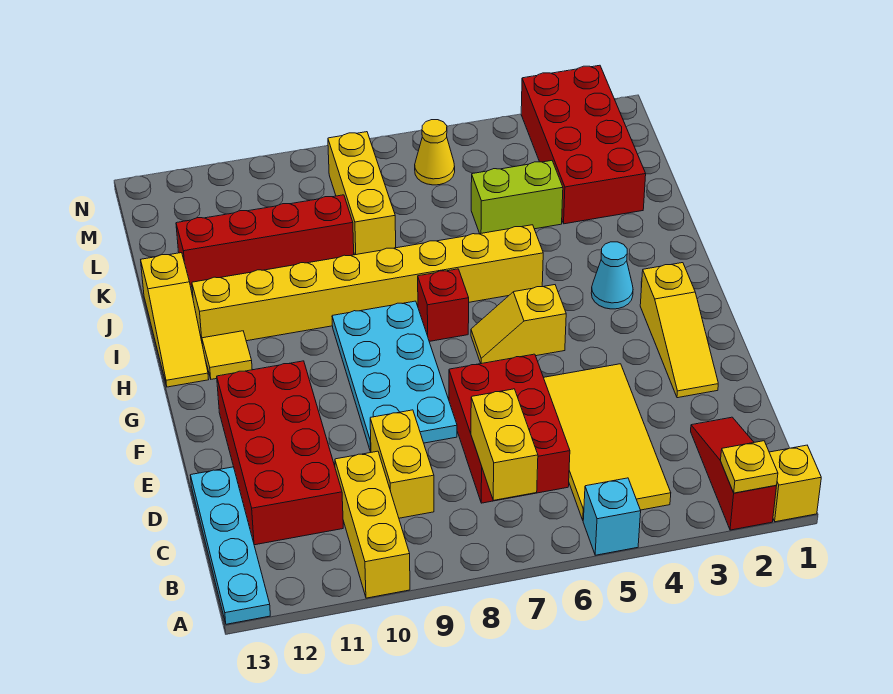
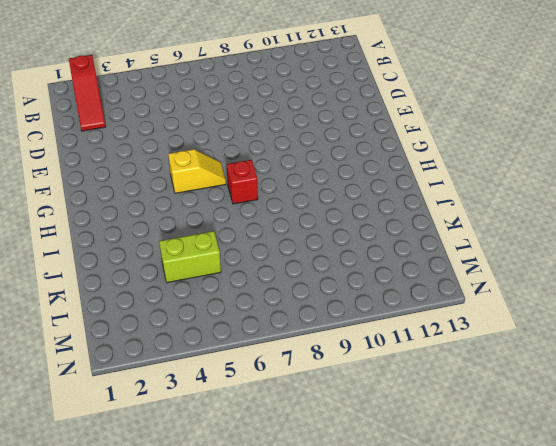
none -> yellow brick A1 level 1
none -> cyan brick A5 level 1
none -> yellow brick A10:C10 level 1

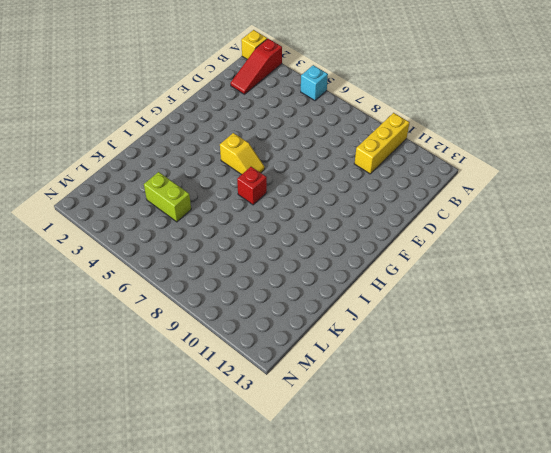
none -> cyan plate A13:D13 level 1
none -> yellow tile B4:E5 level 1
none -> red brick C6:E7 level 1

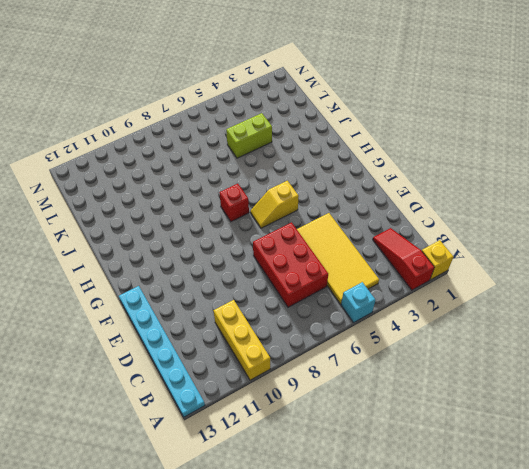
cyan plate A13:F13 level 1 -> cyan plate A13:D13 level 1
none -> yellow brick C9:D9 level 1
none -> red brick C11:F12 level 1
none -> yellow slope E2:G2 level 1 top G

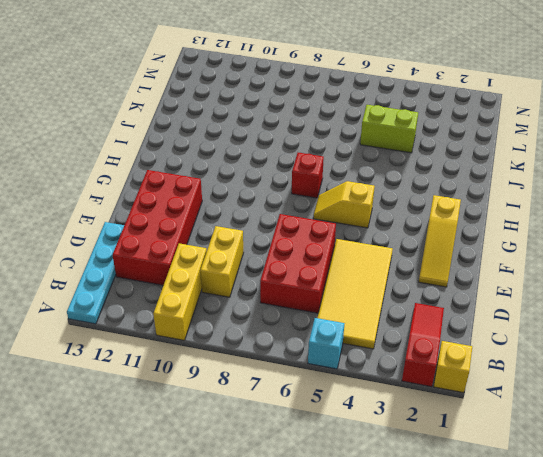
none -> cyan plate E8:H9 level 1
none -> cyan cone H3 level 1
none -> yellow tile H12 level 1

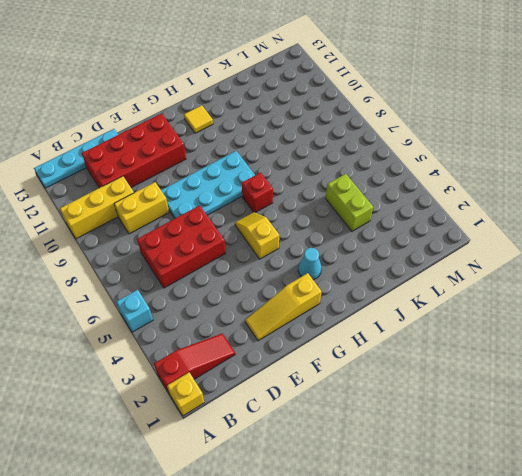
none -> yellow tile B4:E5 level 1
none -> yellow slope H13:J13 level 1 top J
none -> yellow brick I5:I12 level 1

